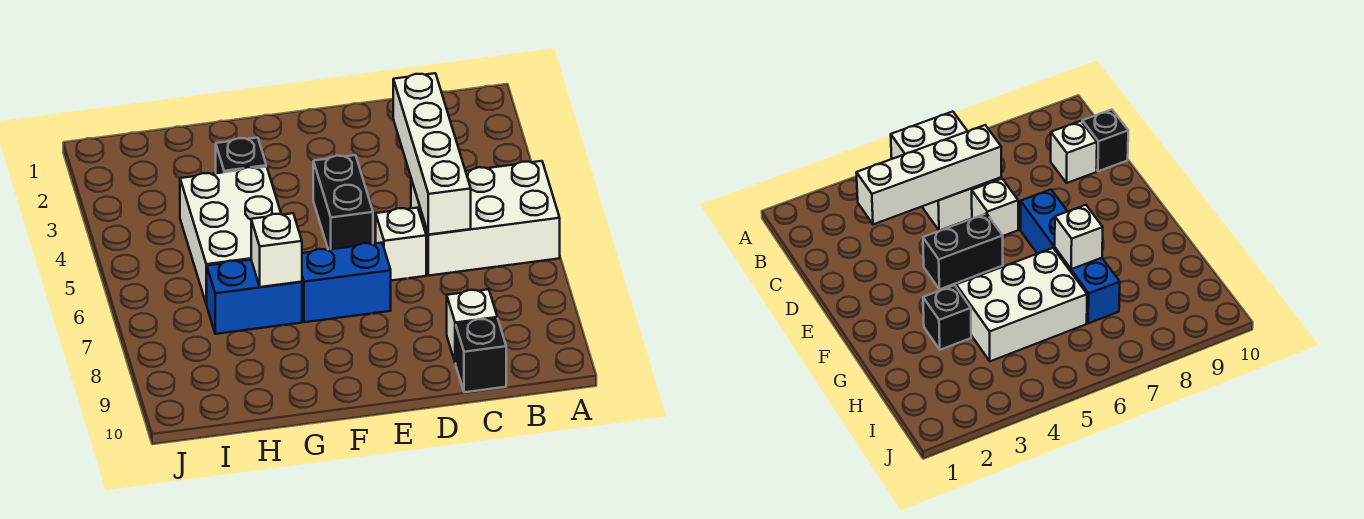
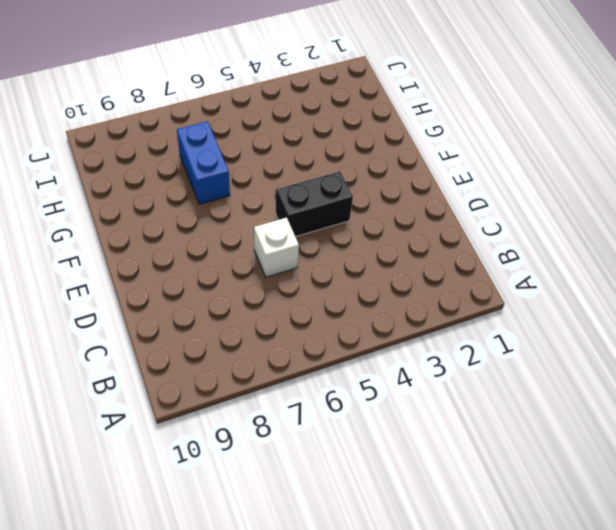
none -> white brick A5:C6 level 1
none -> white brick C9 level 1

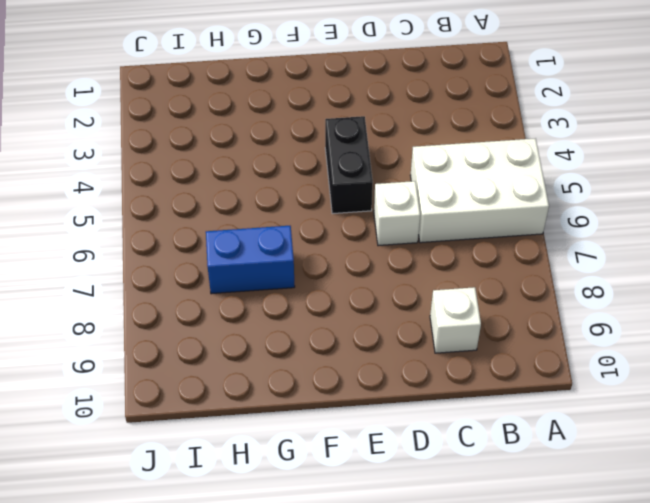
none -> black brick C10 level 1
none -> blue brick E7:F7 level 1

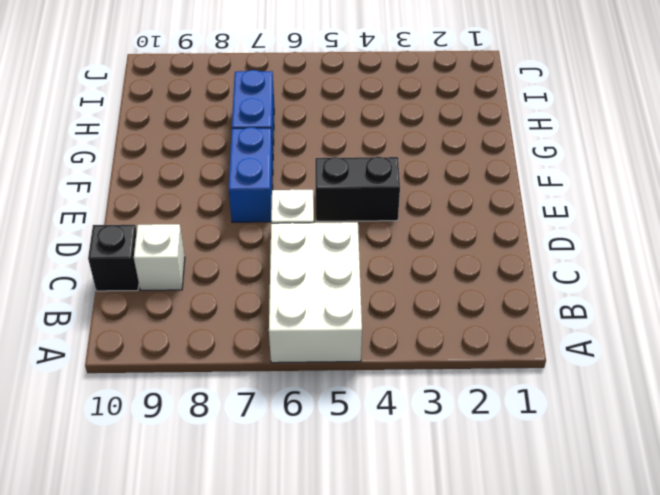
none -> black brick G3 level 1
none -> white brick G4:H6 level 1

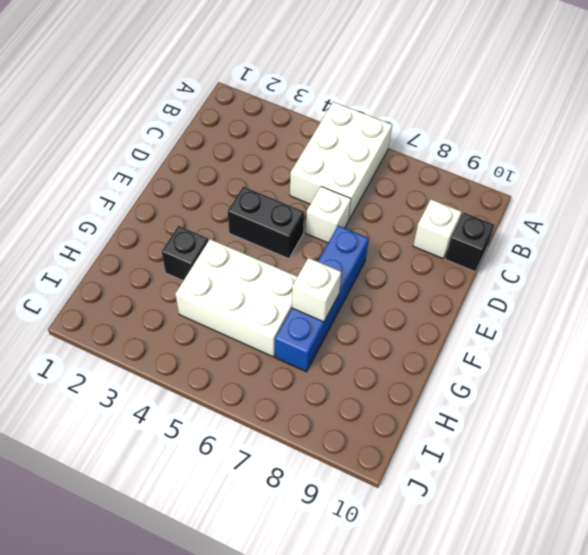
none -> white brick C3:C6 level 2

